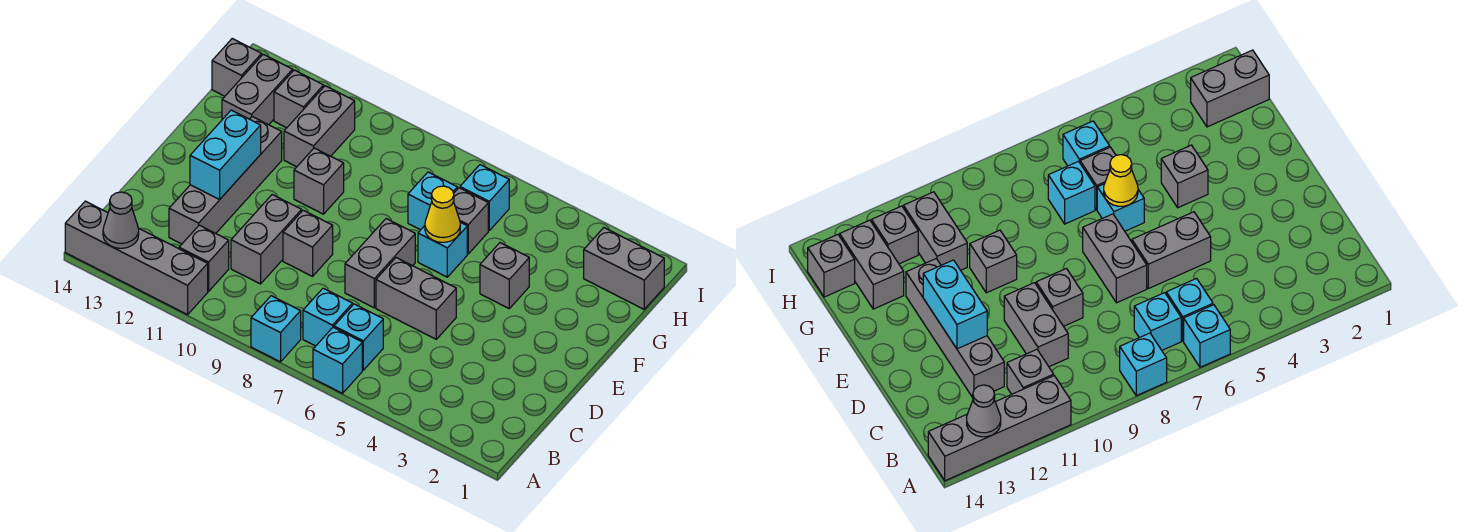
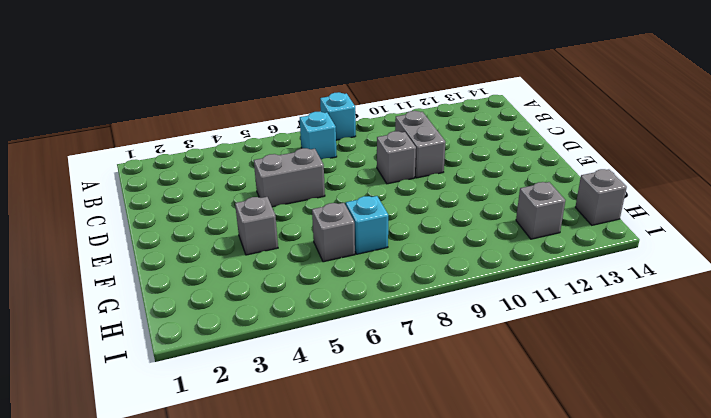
none -> cyan brick A6 level 1
none -> grey brick A11:A14 level 1
none -> cyan brick B6 level 1

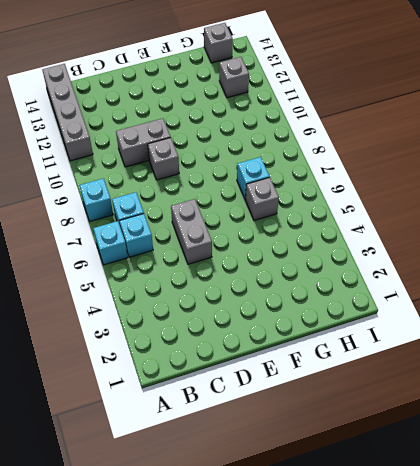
none -> grey brick B11 level 1
none -> grey brick C12:F12 level 1
none -> grey brick D7:E7 level 1

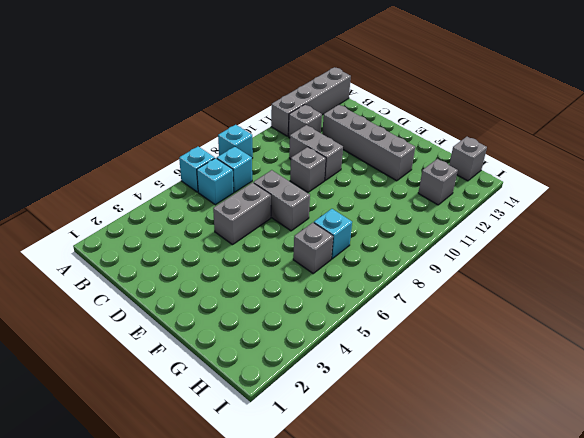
none -> grey brick F4 level 1
none -> cyan brick F6 level 1
none -> grey brick F10 level 1

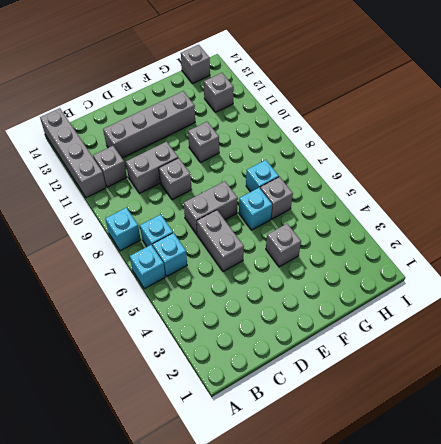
none -> grey brick G11:H11 level 1
none -> grey brick G13:H13 level 1
none -> grey brick H1:H2 level 1

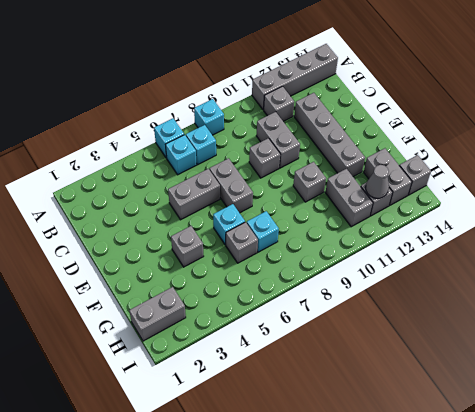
grey cone H12 level 2 -> grey cone A13 level 2
none -> cyan brick H6 level 1
none -> cyan brick D12:E12 level 2
none -> yellow cone F6 level 2

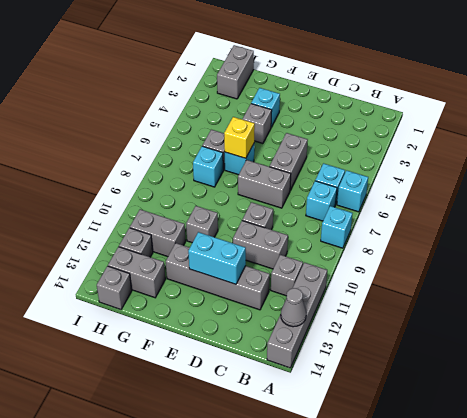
cyan brick F3 level 1 -> cyan brick H6 level 1
yellow brick F6 level 2 -> yellow cone F6 level 2

